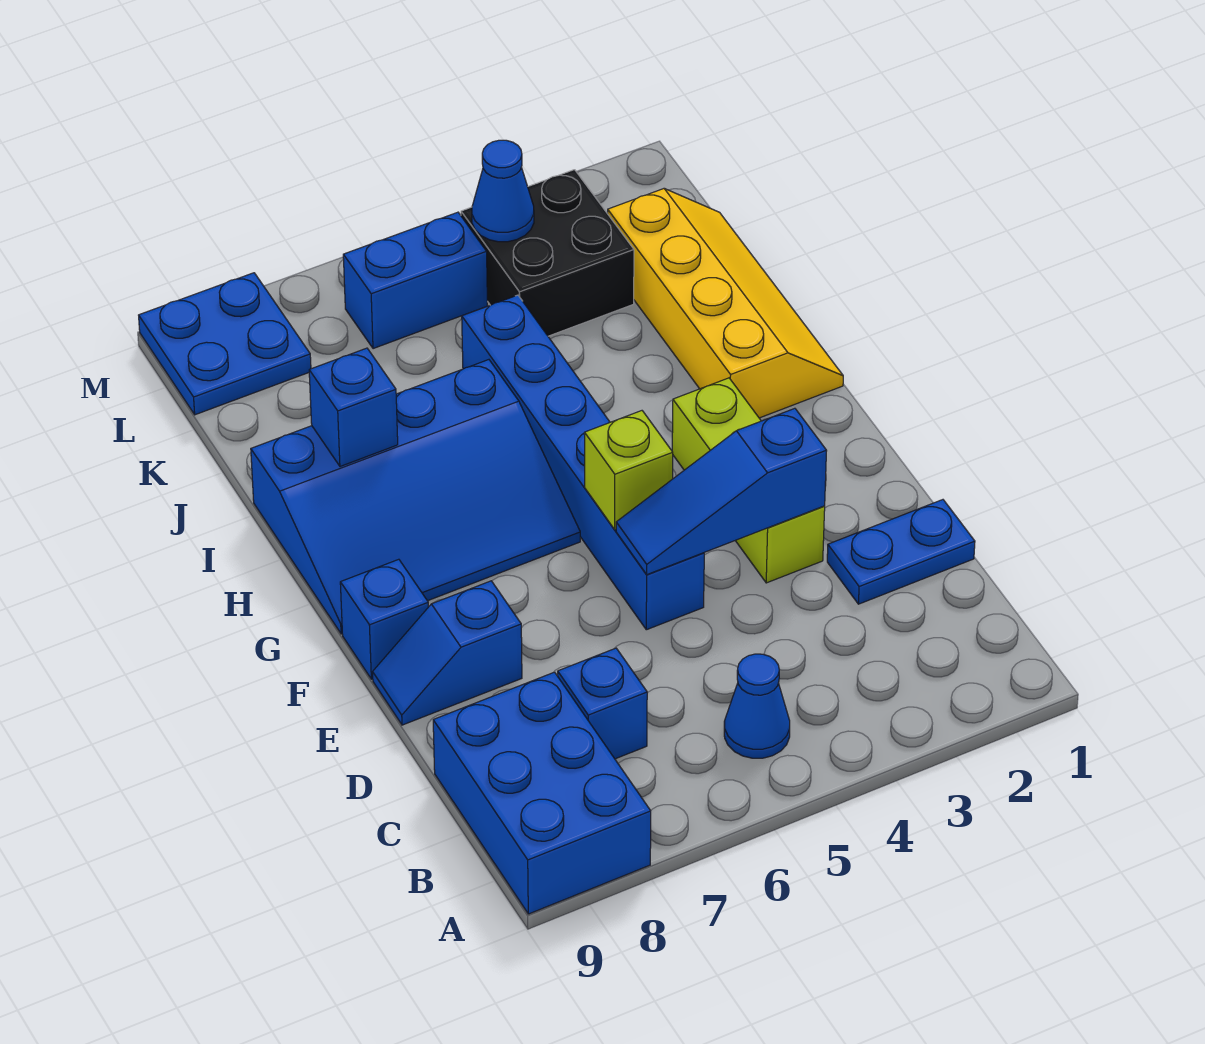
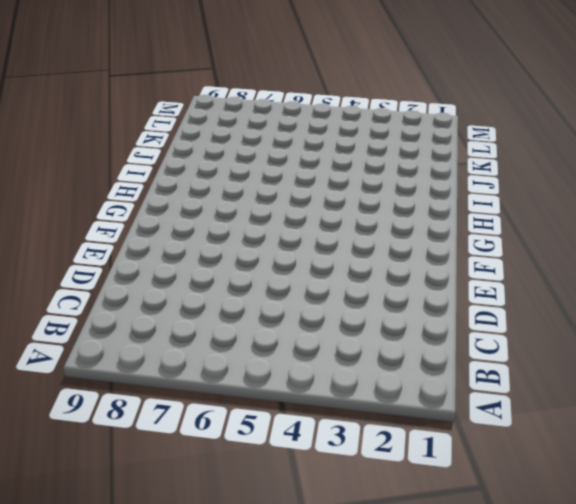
none -> blue brick A8:C9 level 1
none -> blue cone B5 level 1
none -> blue brick C7 level 1

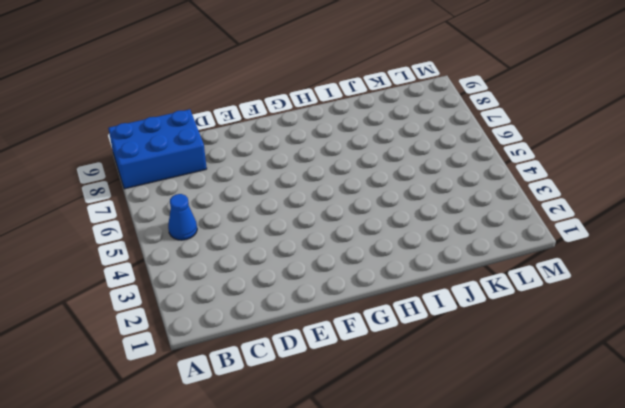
none -> blue brick C7 level 1
none -> blue plate D1:D2 level 1
none -> lime brick E3:G3 level 1

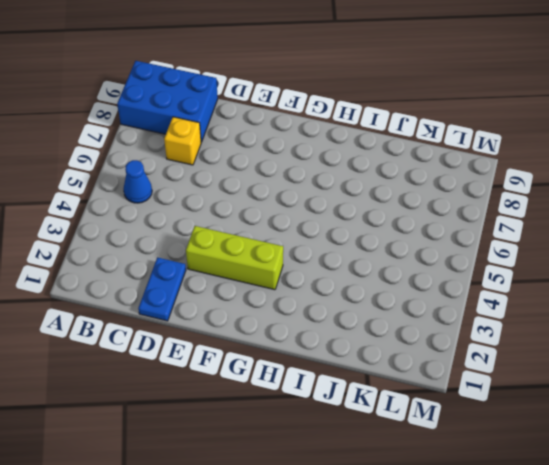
yellow brick C7 level 1 -> blue brick C7 level 1
none -> blue brick E5:J5 level 1
none -> blue slope E8:E9 level 1 top 8
none -> blue brick F9 level 1

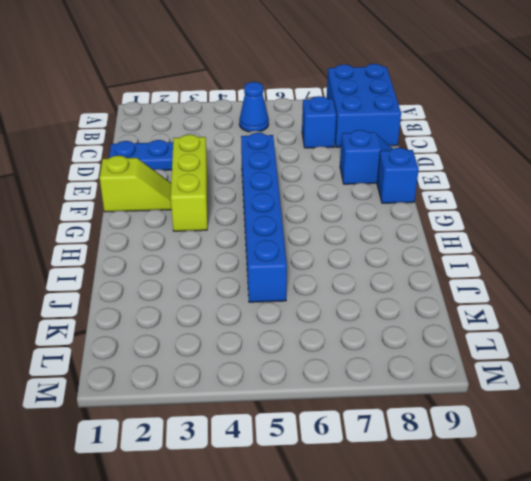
lime slope F1:F2 level 1 top 1 -> none
none -> blue slope G6:I9 level 1 top I
none -> yellow slope H1:K2 level 1 top 2
none -> black brick K3:L4 level 1

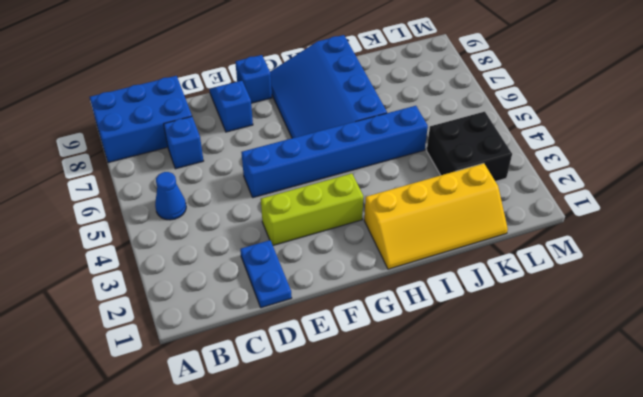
none -> blue brick L5:L6 level 1
none -> blue plate L8:M9 level 1
none -> blue slope E3:E5 level 2 top 3

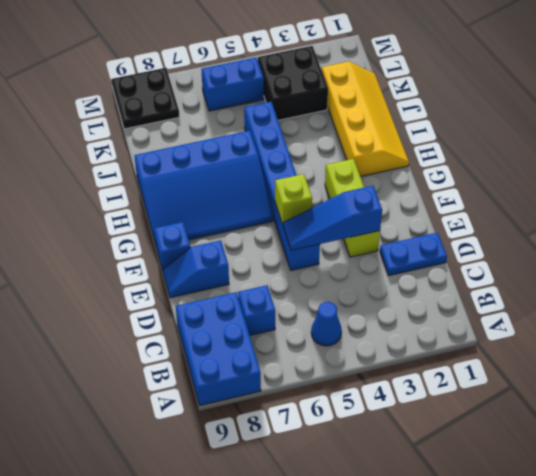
black plate L8:M9 level 1 -> blue plate L8:M9 level 1
none -> blue brick I8 level 2
none -> blue cone L4 level 2

